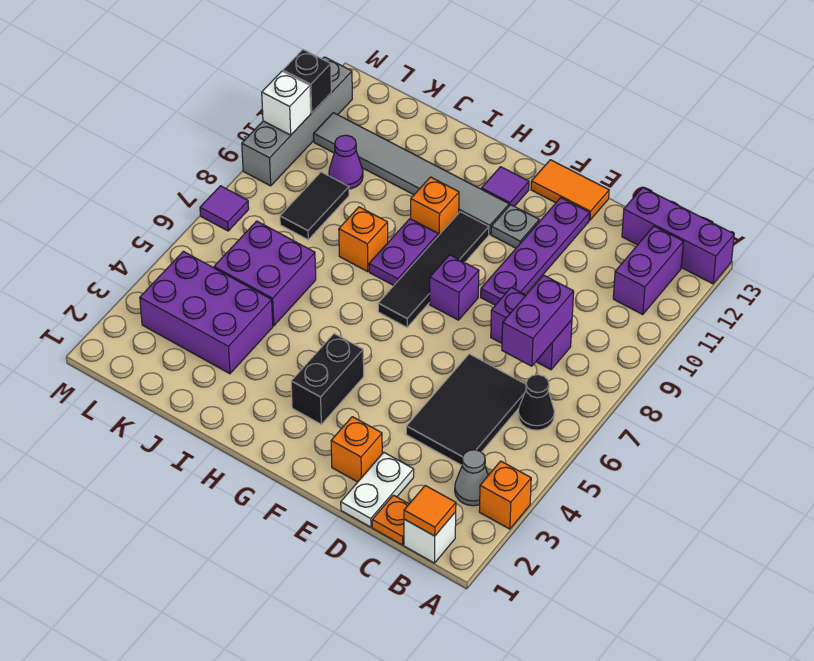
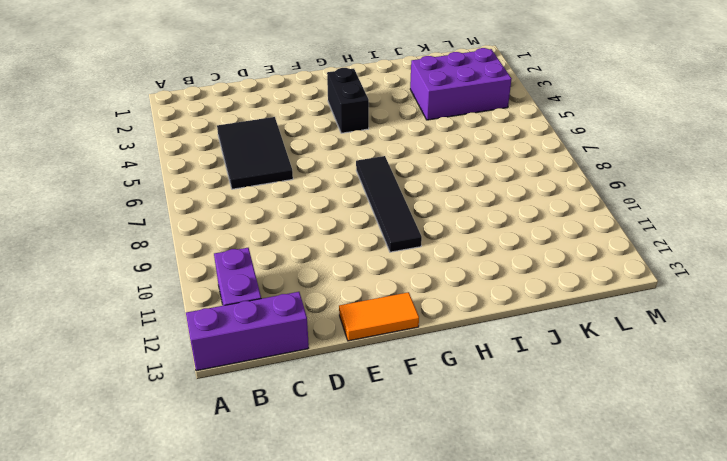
none -> orange brick A3 level 1
none -> white brick B1 level 1
none -> grey cone B3 level 1
none -> black cone B6 level 1

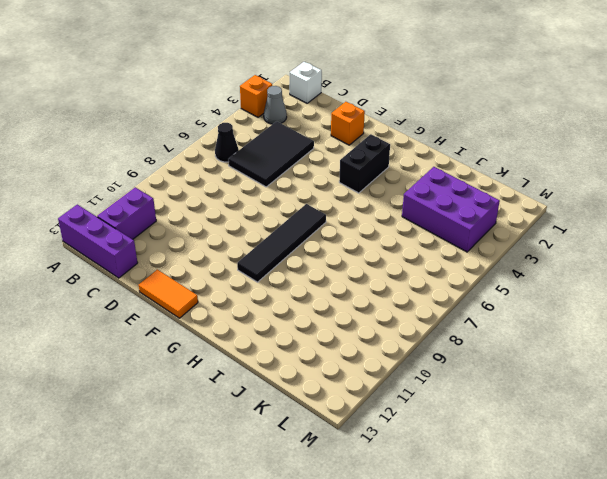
none -> orange plate C1 level 1
none -> purple brick C8:D8 level 1
none -> white plate D1:D2 level 1
none -> purple plate E9:E12 level 1

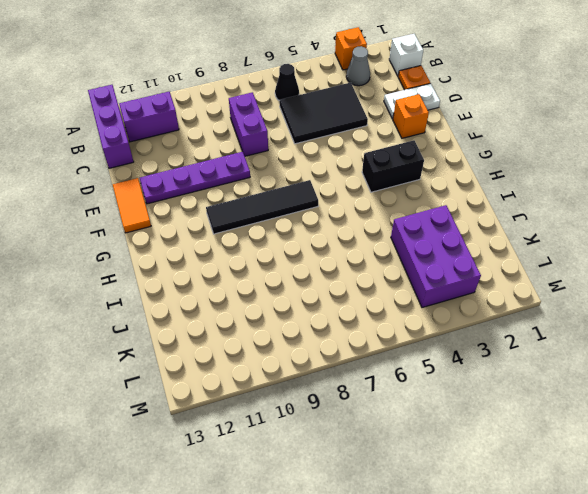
none -> purple brick F8 level 1
none -> grey plate F11 level 1
none -> grey tile G11:L11 level 1
none -> purple tile G12 level 1

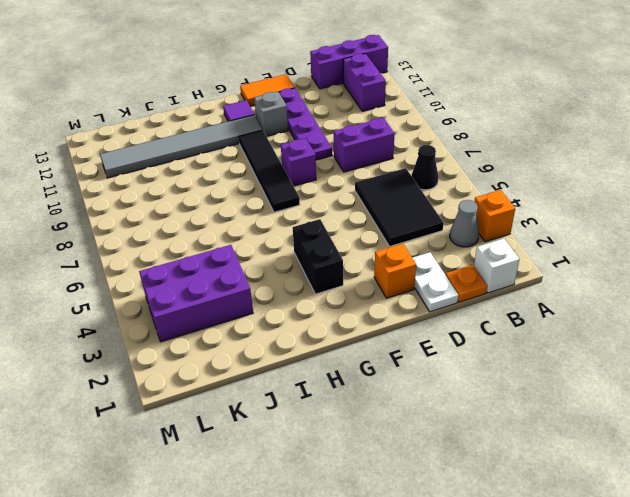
grey brick F11 level 1 -> grey plate F11 level 1
none -> purple plate H8:H9 level 1
none -> orange brick H10 level 1
none -> orange brick I8 level 1
none -> purple brick J5:K6 level 1

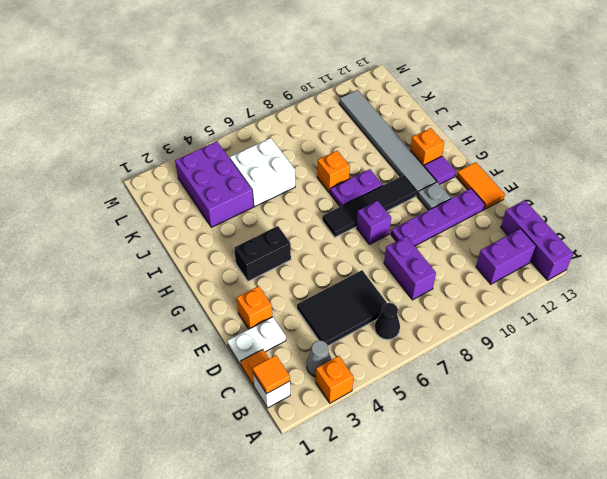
orange brick H12 level 1 -> orange brick H10 level 1
white brick J5:K6 level 1 -> purple brick J5:K6 level 1
none -> black tile K8:K9 level 1
none -> purple cone K10 level 1
none -> purple tile M7 level 1
none -> grey brick M9:M12 level 1

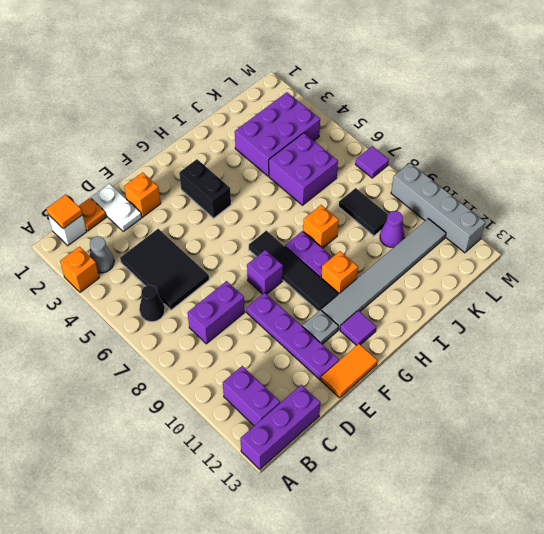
none -> purple brick C7:C8 level 2
none -> white brick M10 level 2
none -> black brick M11 level 2

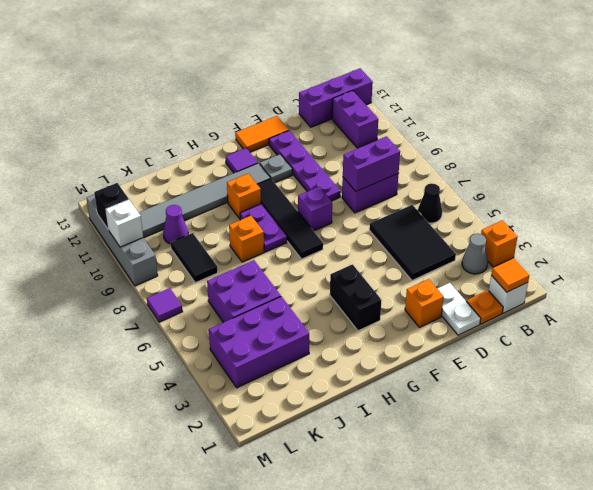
purple brick C8:D8 level 2 -> purple brick C7:C8 level 2

